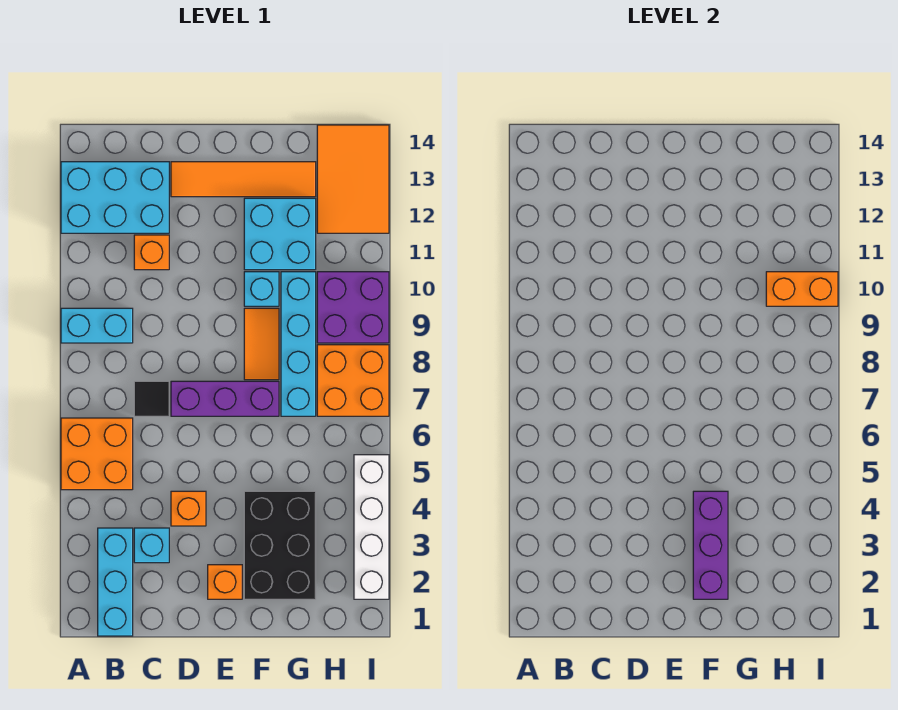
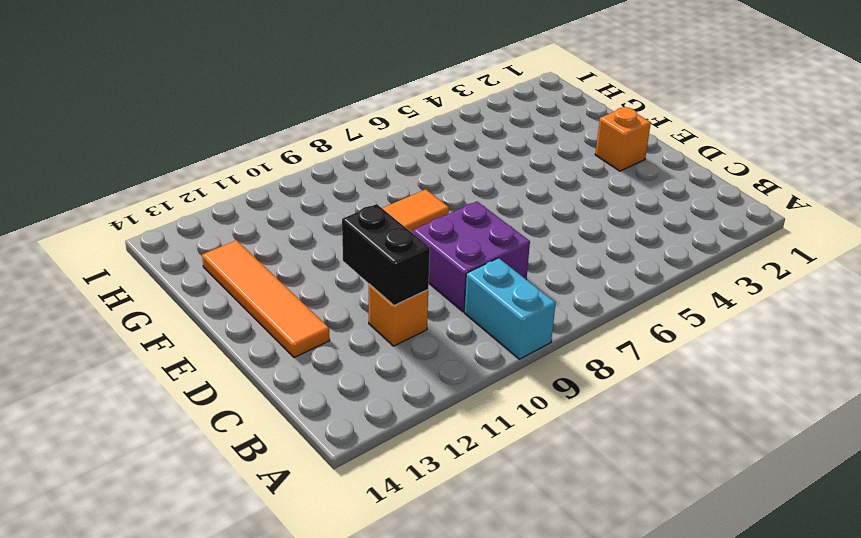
purple brick C8:D9 level 1 -> purple brick H9:I10 level 1
black brick C11:D11 level 2 -> none
none -> orange brick A5:B6 level 1
none -> cyan brick A12:C13 level 1
none -> cyan brick B1:B3 level 1

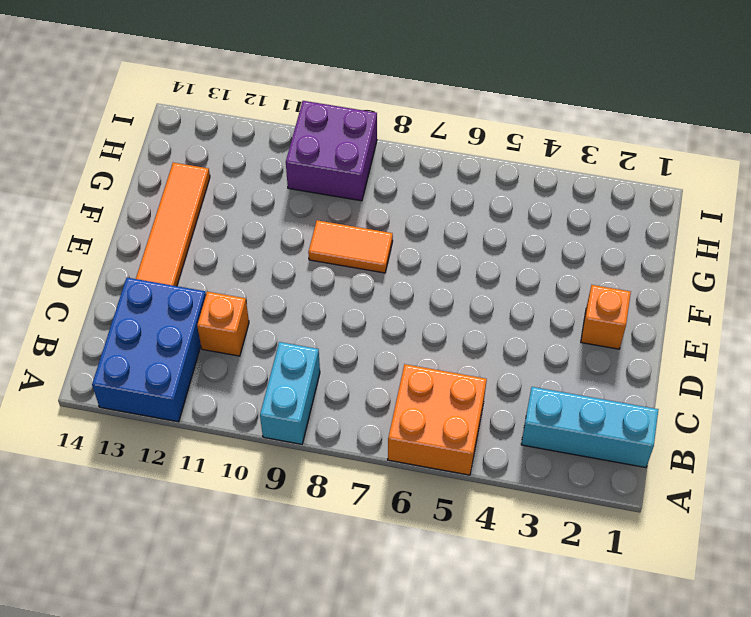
blue brick A12:C13 level 1 -> cyan brick A12:C13 level 1
none -> cyan brick C3 level 1
none -> black tile C7 level 1
none -> orange brick D4 level 1

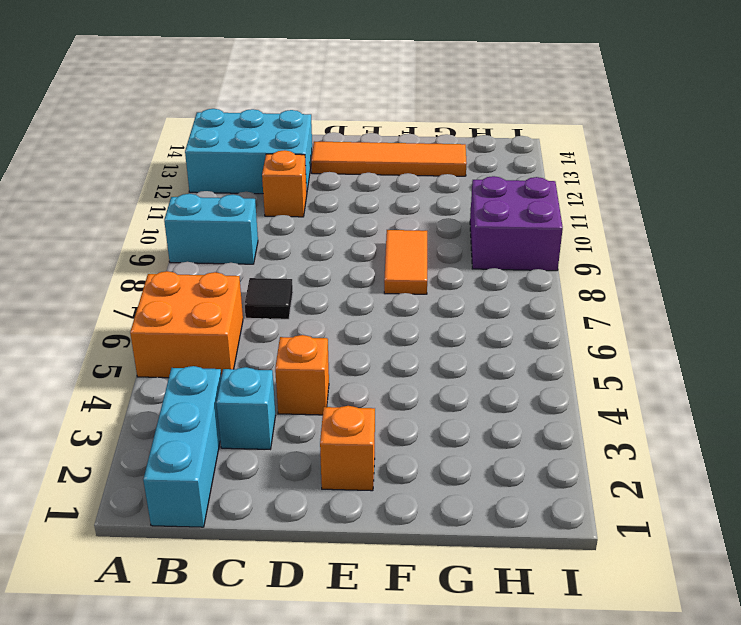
none -> purple brick D7:F7 level 1
none -> black brick F2:G4 level 1
none -> cyan brick F10 level 1

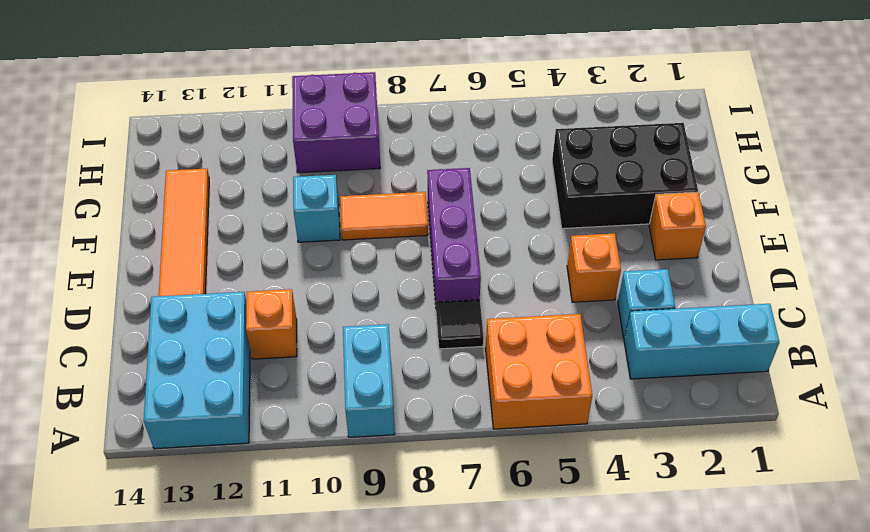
none -> cyan brick F11:G12 level 1
none -> cyan brick G7:G10 level 1
none -> orange brick H7:I8 level 1

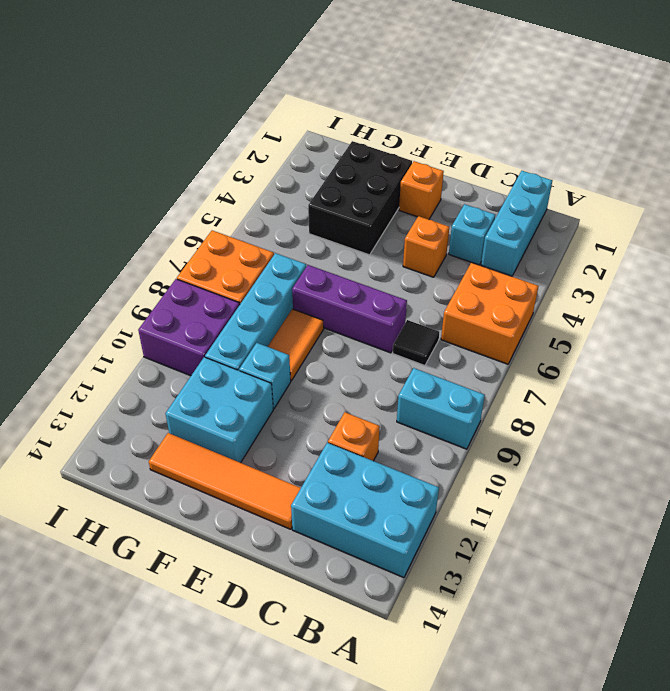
none -> orange tile H12:I14 level 1
none -> white brick I2:I5 level 1
none -> purple brick F2:F4 level 2

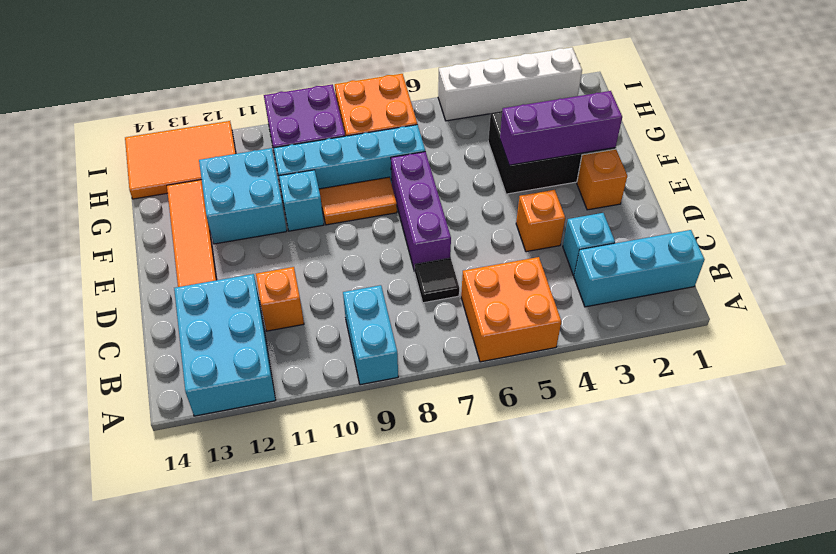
none -> orange brick H10:I10 level 2

